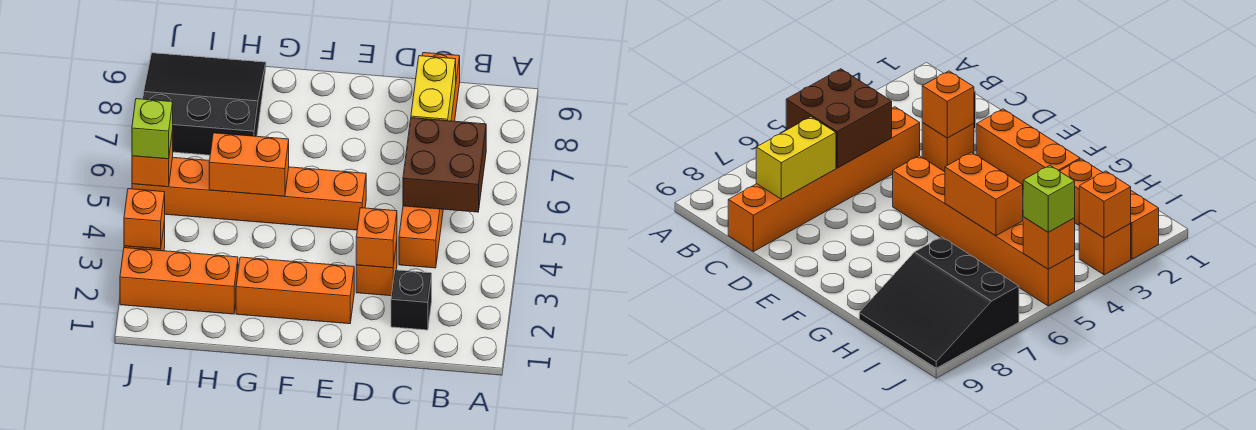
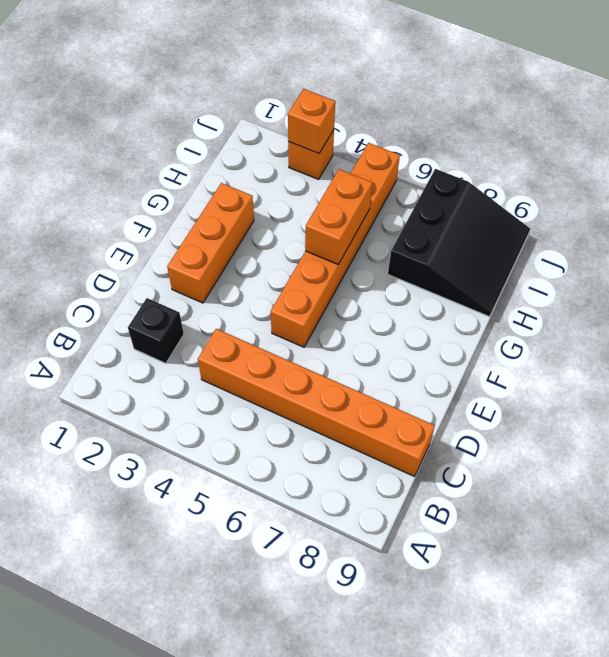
none -> orange brick D3 level 1
none -> orange brick H2:J2 level 1
none -> brown brick B5:C6 level 2

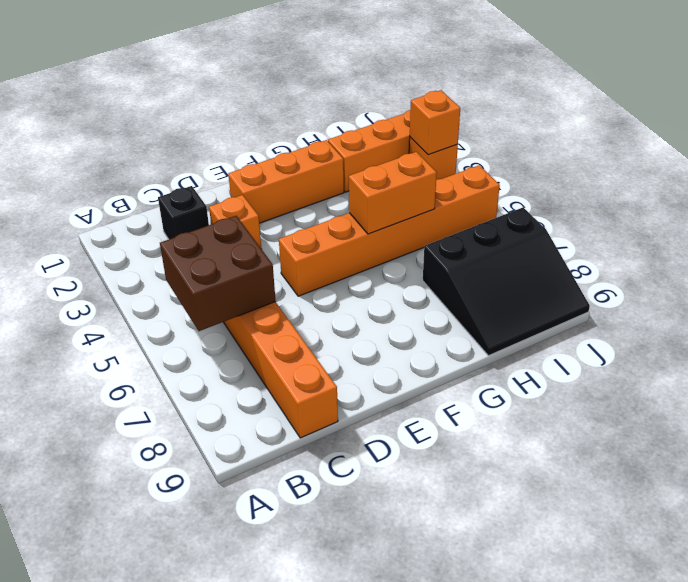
none -> yellow brick C7:C8 level 2
none -> orange brick D3 level 2
none -> orange brick J5 level 2

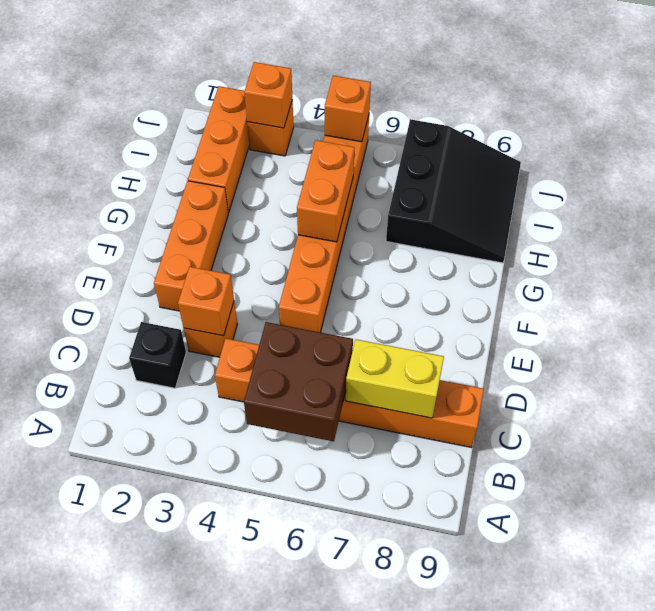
none -> lime brick J5 level 3

